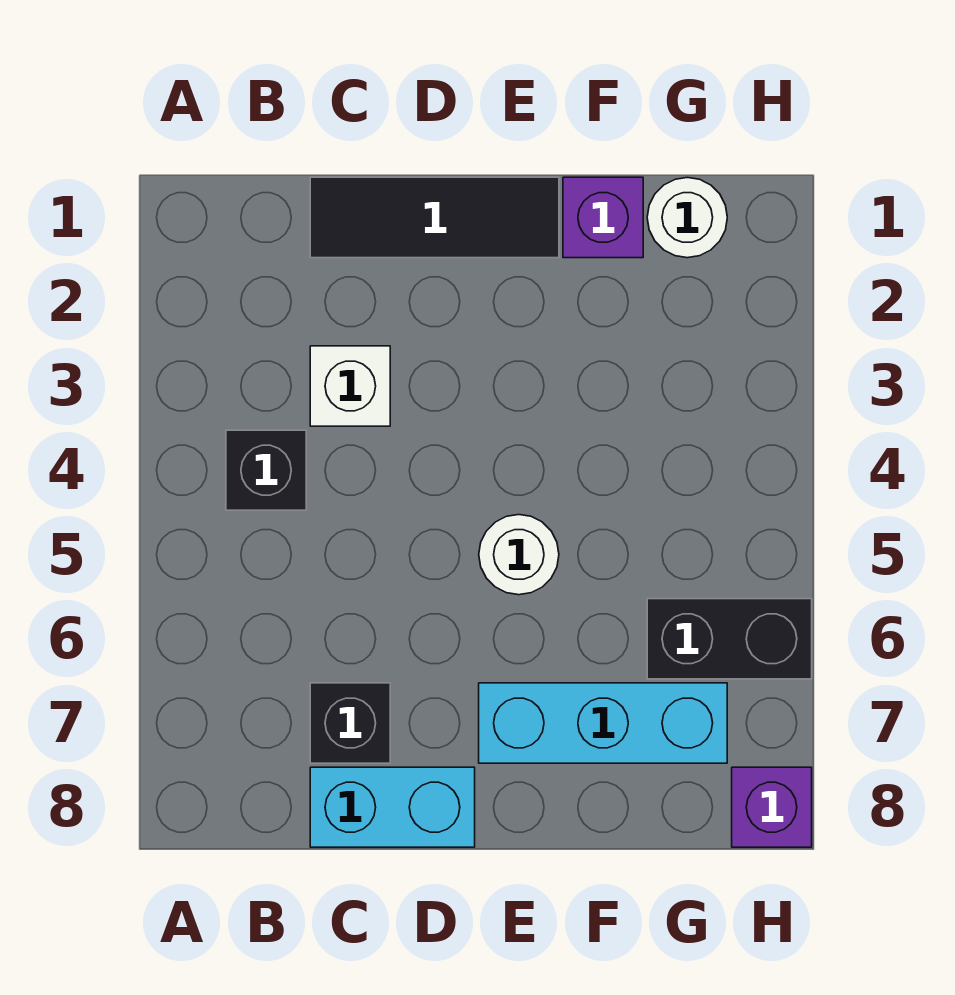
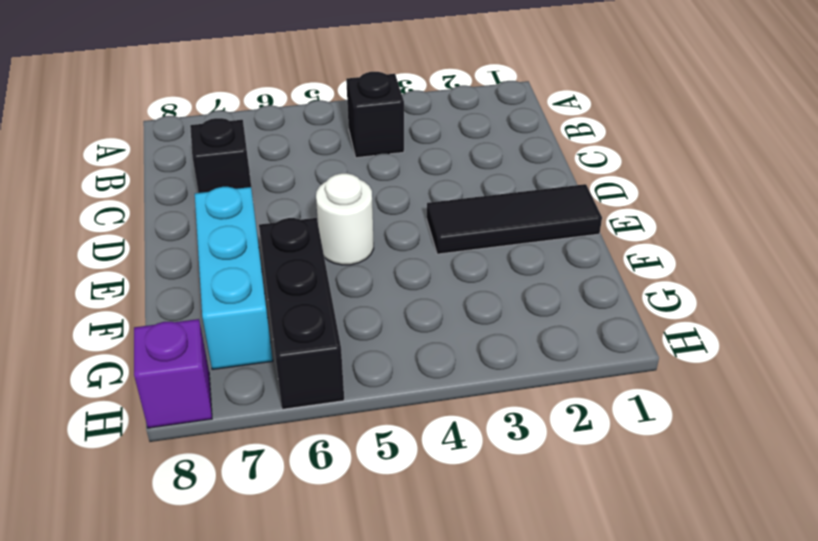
black tile E1:E3 level 1 -> black tile C1:E1 level 1
black brick F6:H6 level 1 -> black brick G6:H6 level 1
none -> white brick C3 level 1
none -> cyan brick C8:D8 level 1

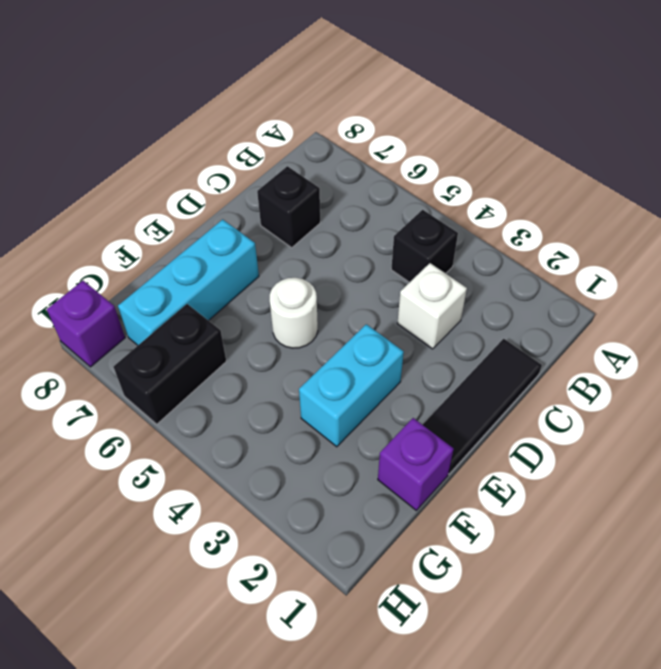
cyan brick E3:F3 level 1 -> cyan brick C8:D8 level 1
none -> white round brick G1 level 1

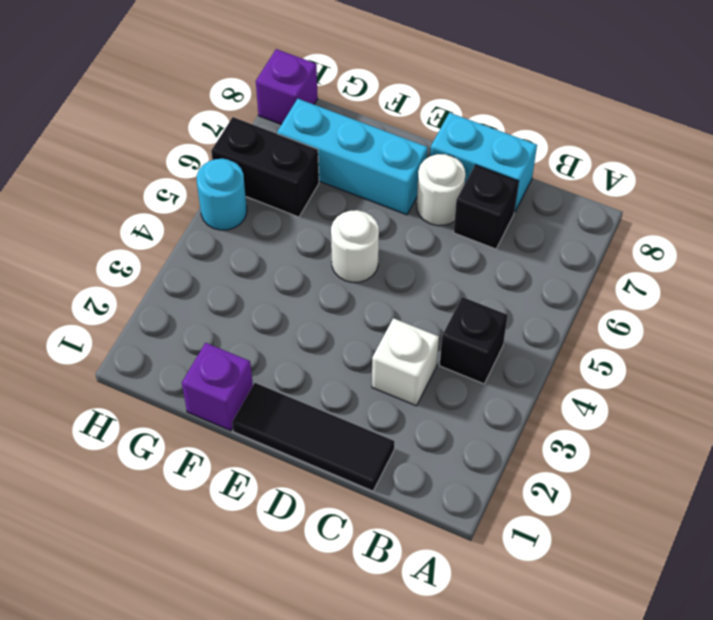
white round brick D7 level 1 -> white round brick G1 level 1
cyan round brick H5 level 1 -> none

